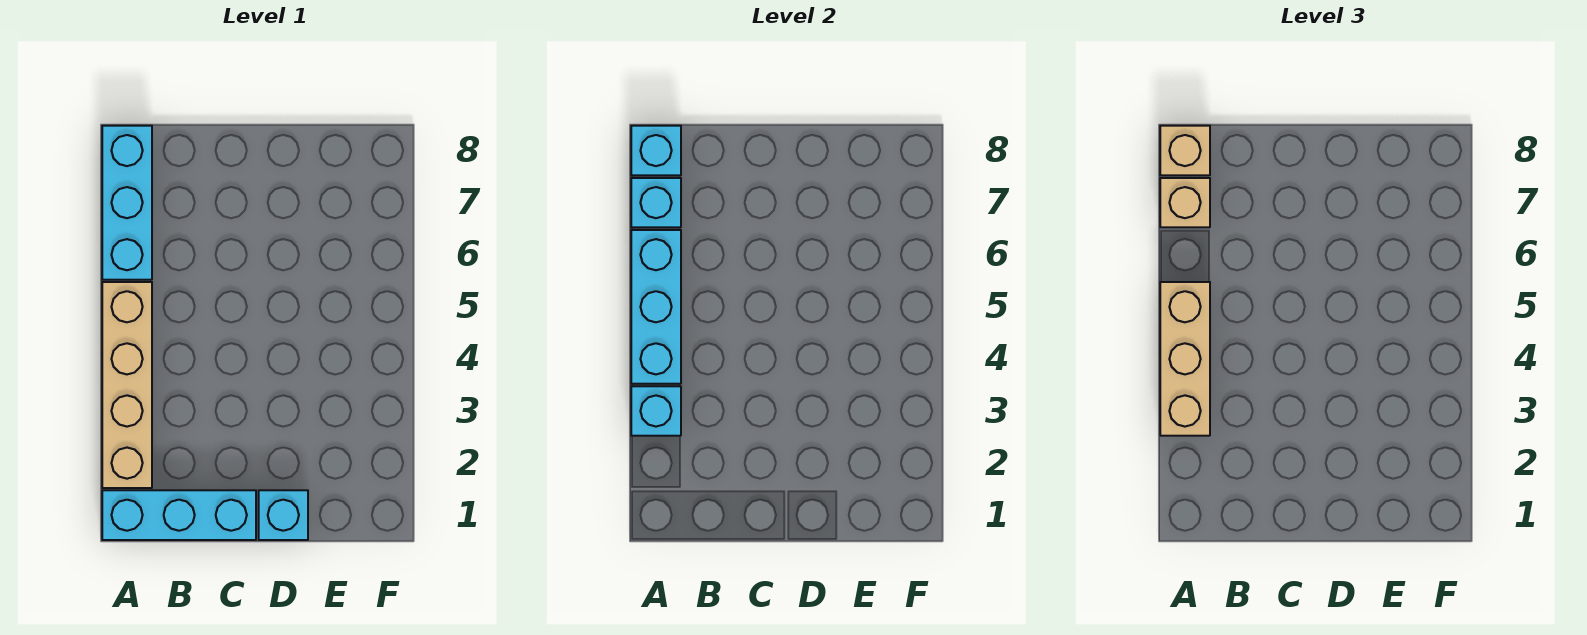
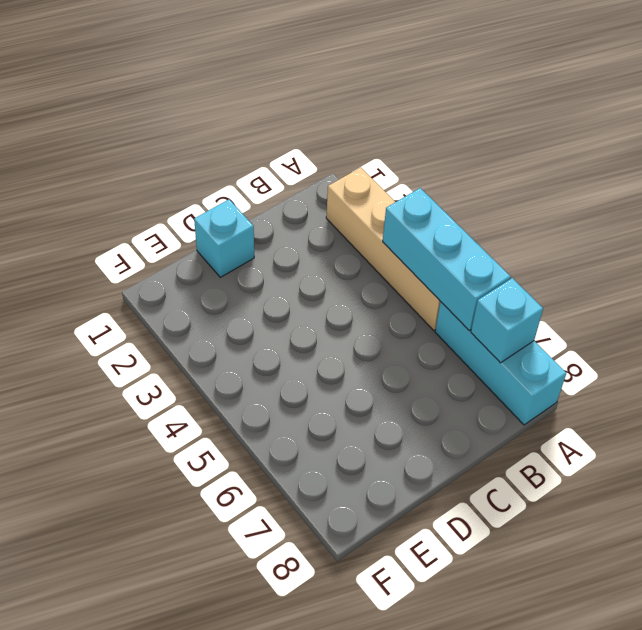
none -> cyan brick A1:C1 level 1
none -> cyan brick A3 level 2

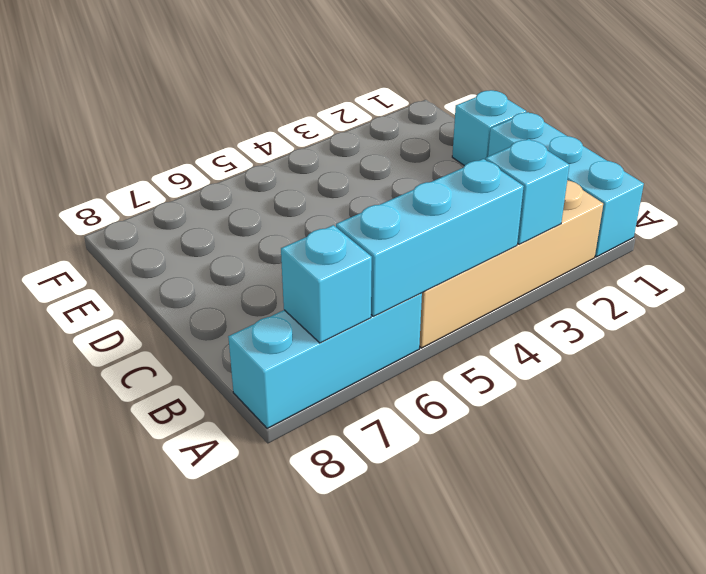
none -> cyan brick A8 level 2
none -> tan brick A3:A5 level 3

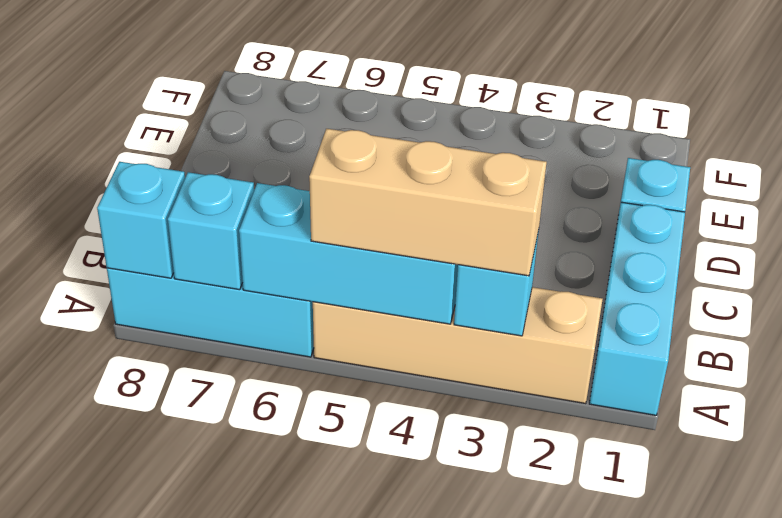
none -> tan brick A7 level 3
none -> tan brick A8 level 3

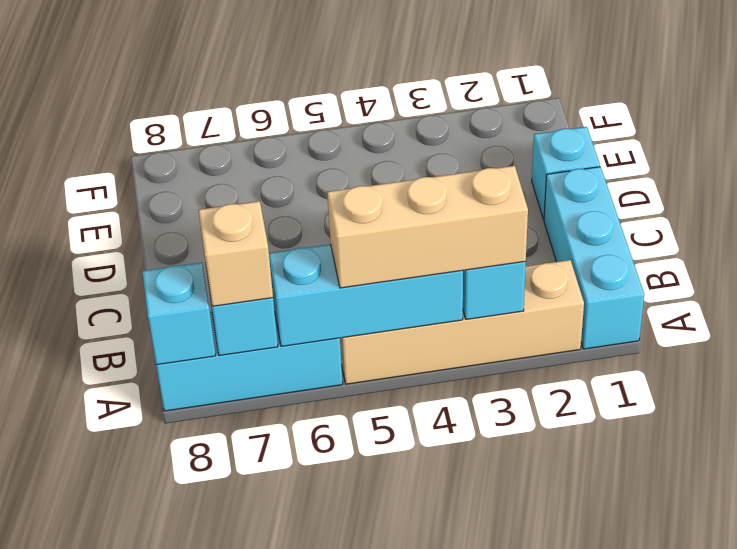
none -> tan brick A8 level 3

